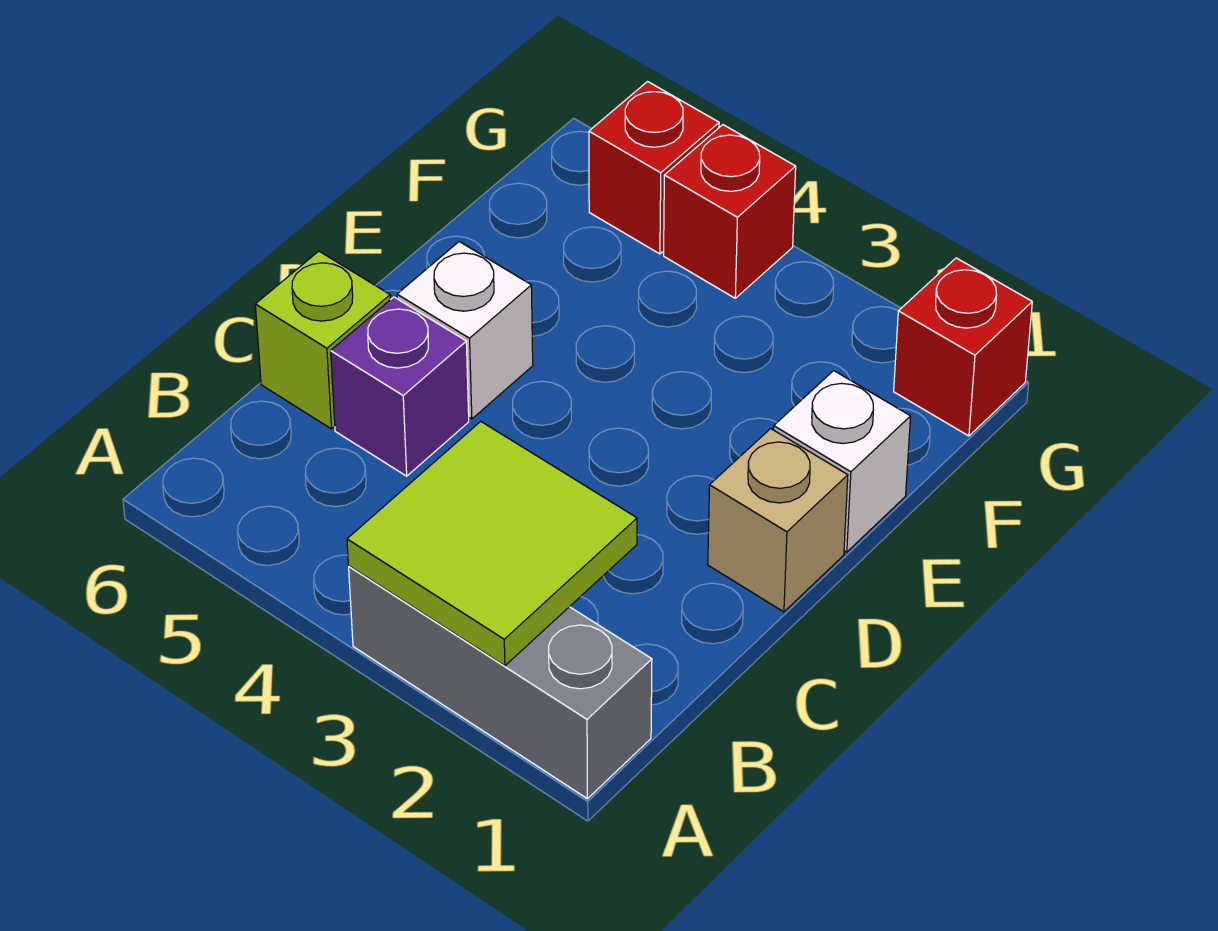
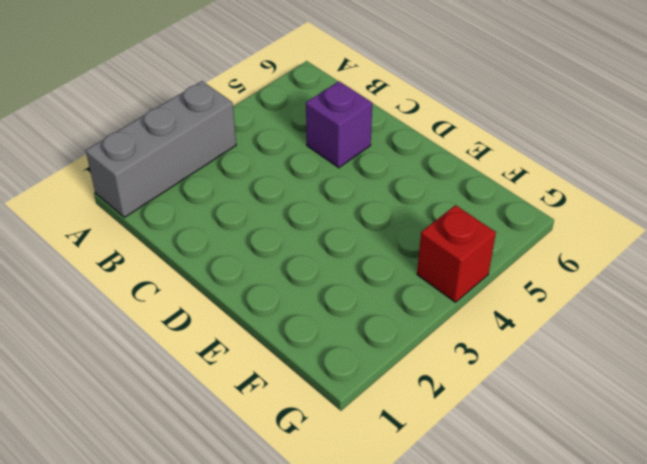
none -> lime brick C6 level 1
none -> tan brick D1 level 1

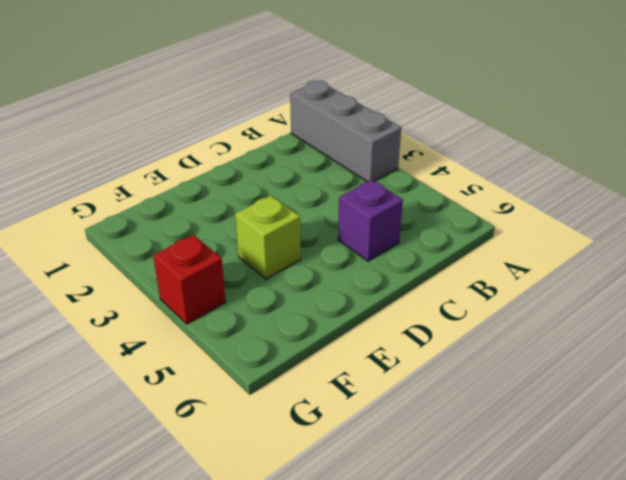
lime brick E4 level 1 -> lime brick C6 level 1
none -> tan brick D1 level 1
none -> white brick D5 level 1

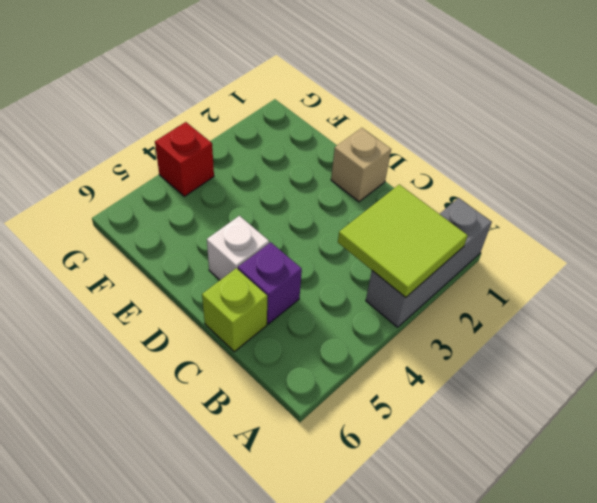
none -> white brick E1 level 1
none -> red brick G1 level 1

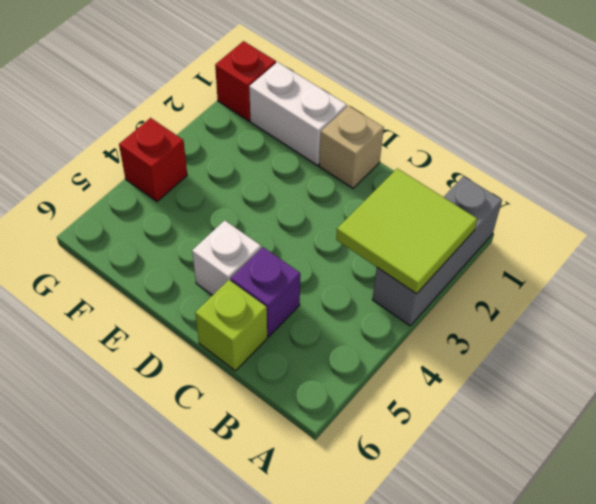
white brick E1:F1 level 1 -> white brick E1 level 1
none -> red brick G5 level 1

